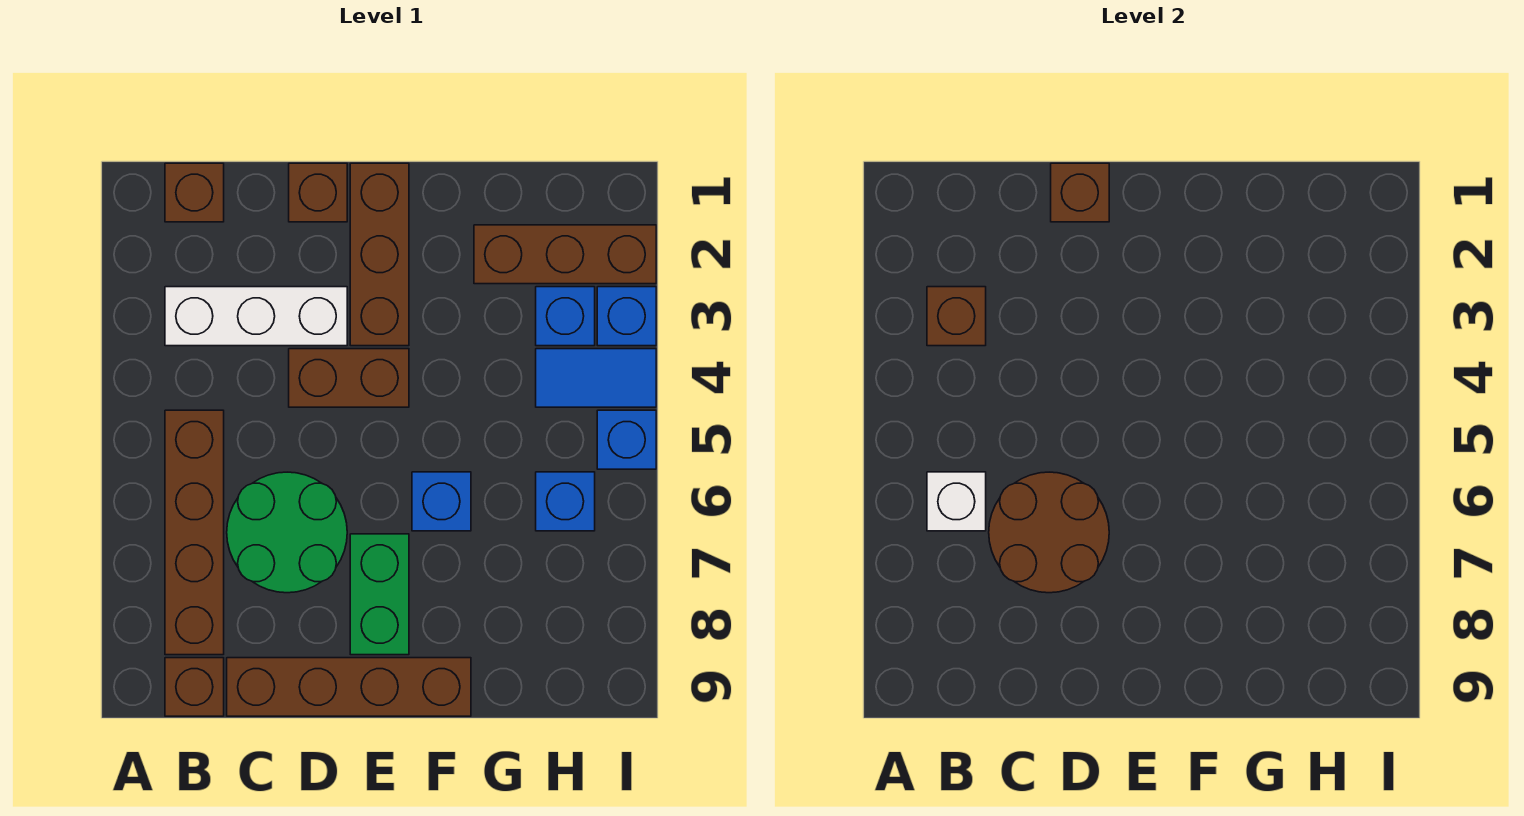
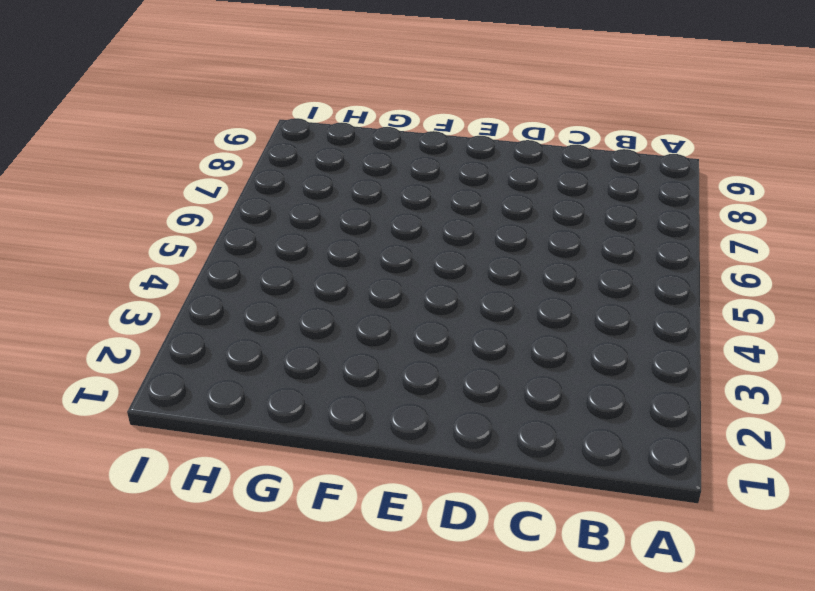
none -> brown brick B1 level 1
none -> white brick B3:D3 level 1
none -> brown brick B5:B8 level 1

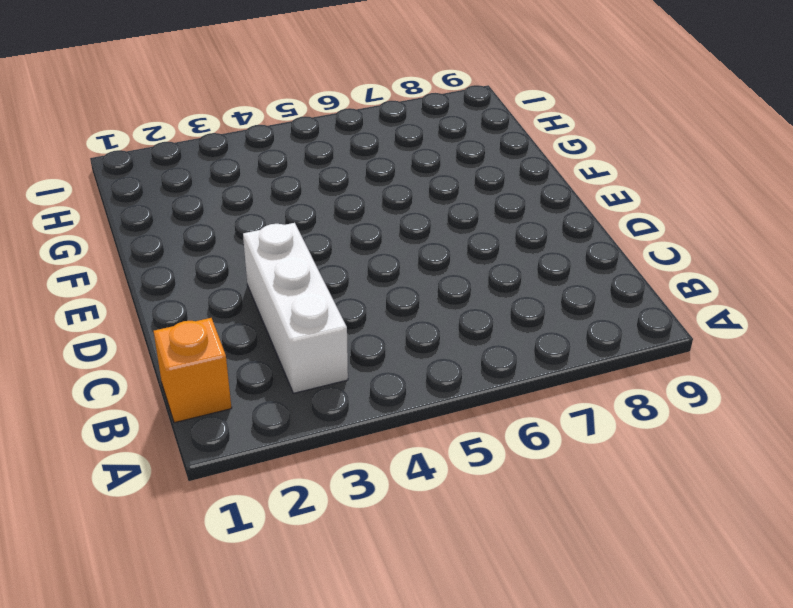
orange brick B1 level 1 -> brown brick B1 level 1
none -> brown brick B5:B8 level 1
none -> brown brick B9 level 1
none -> green round brick C6:D7 level 1

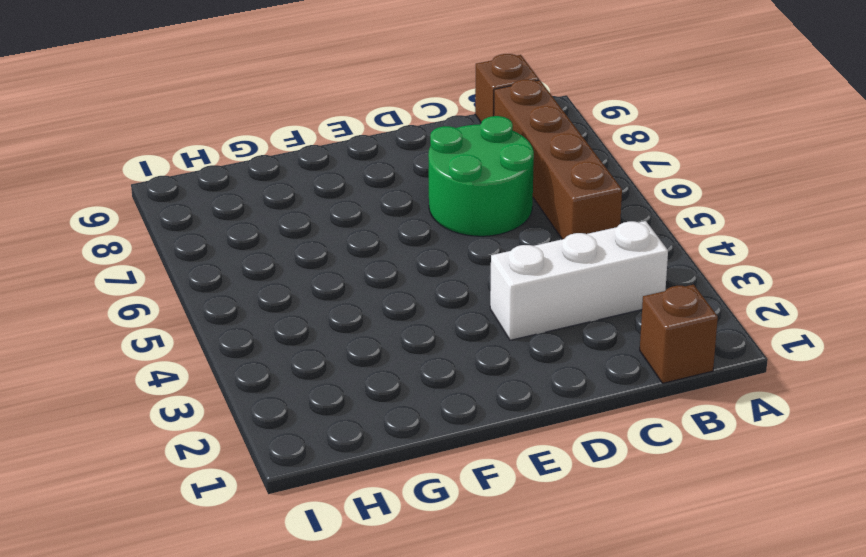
none -> brown brick C9:F9 level 1
none -> brown brick D1 level 1
none -> brown brick D4:E4 level 1

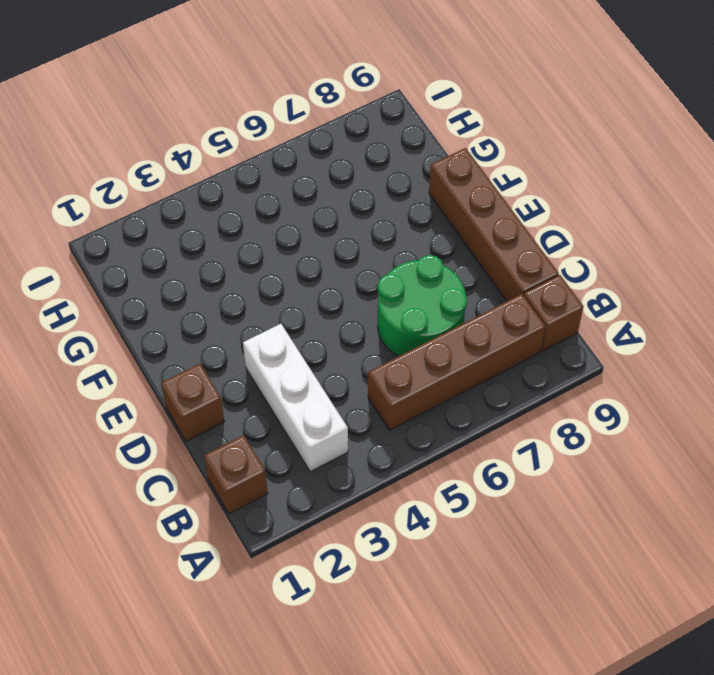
none -> brown brick D4:E4 level 1
none -> brown brick E1:E3 level 1
none -> green brick E7:E8 level 1

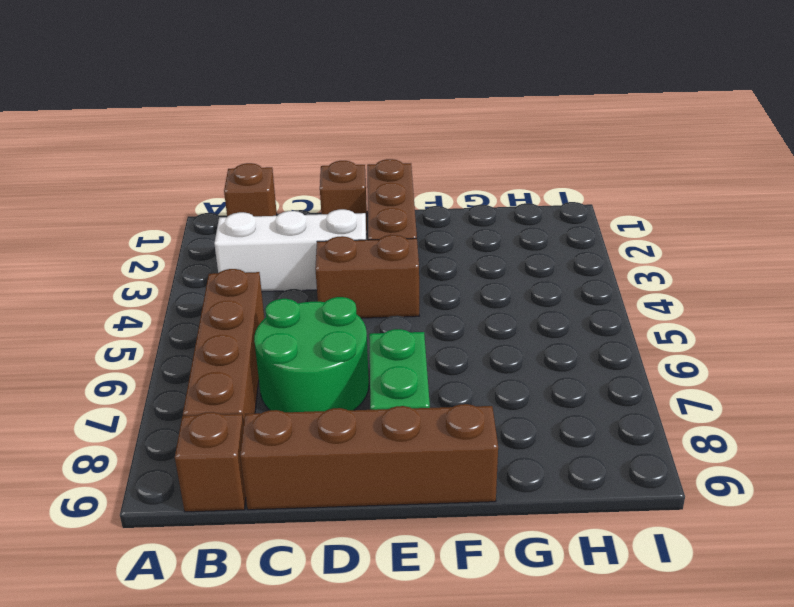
none -> blue brick F6 level 1
none -> brown brick G2:I2 level 1
none -> blue brick H3 level 1

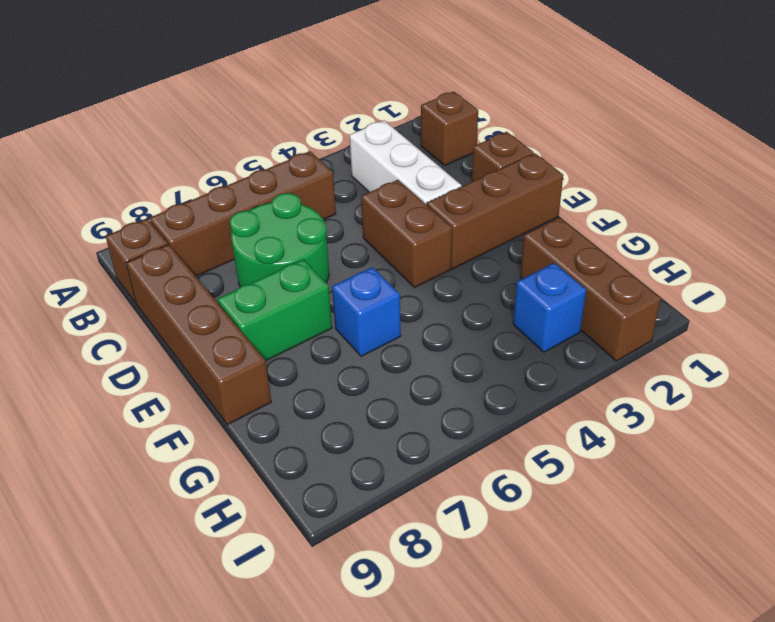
none -> blue tile H4:I4 level 1
none -> blue brick H6 level 1
none -> blue brick I3 level 1

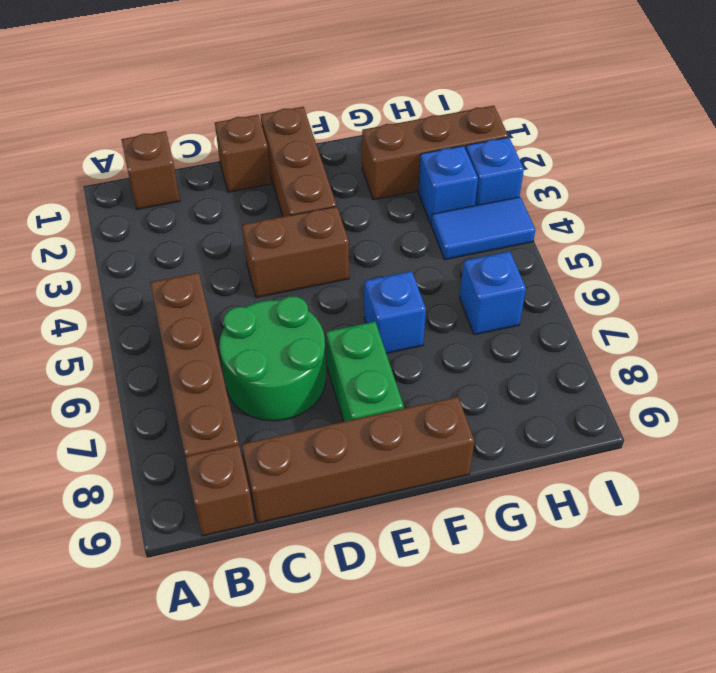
none -> white brick B3:D3 level 1
none -> blue brick I5 level 1
none -> brown brick B3 level 2

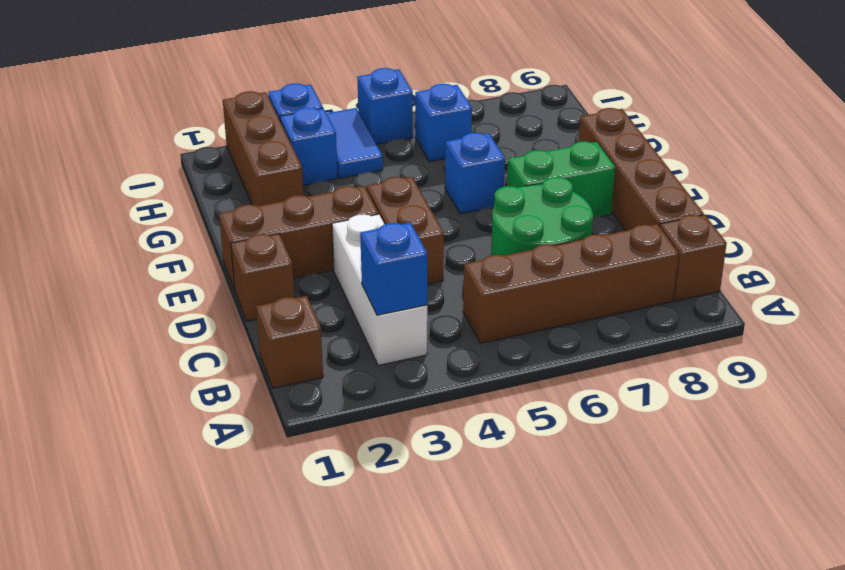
blue brick B3 level 2 -> brown brick B3 level 2
none -> white brick B6 level 2
none -> brown round brick C6:D7 level 2
none -> brown brick D1 level 2

